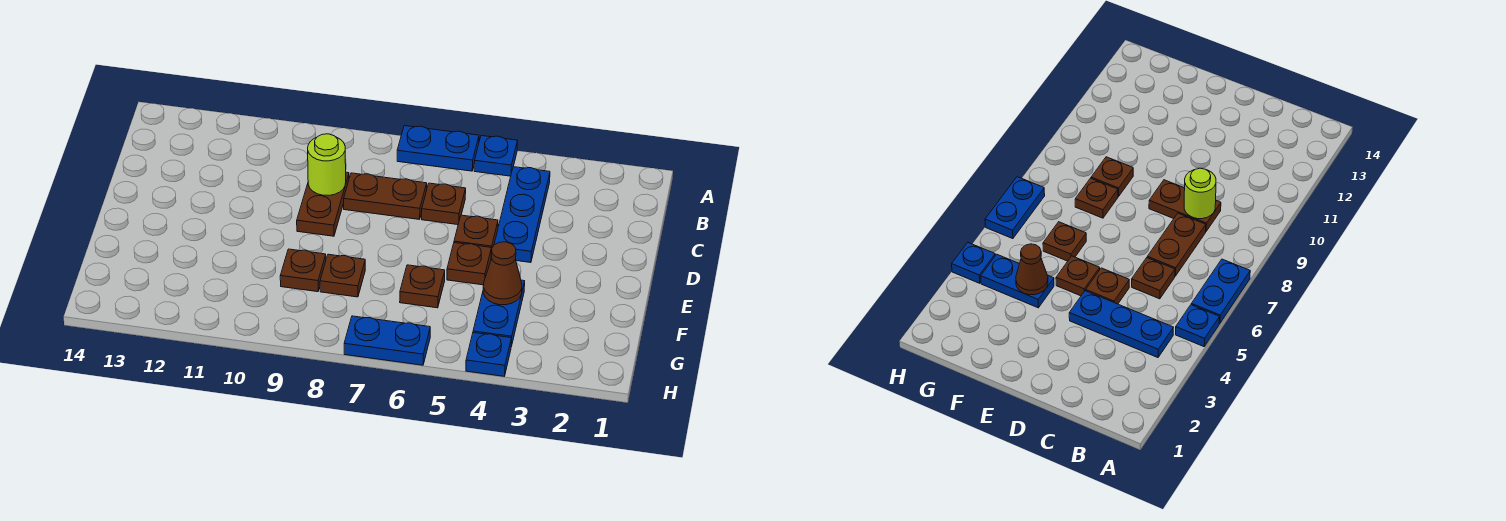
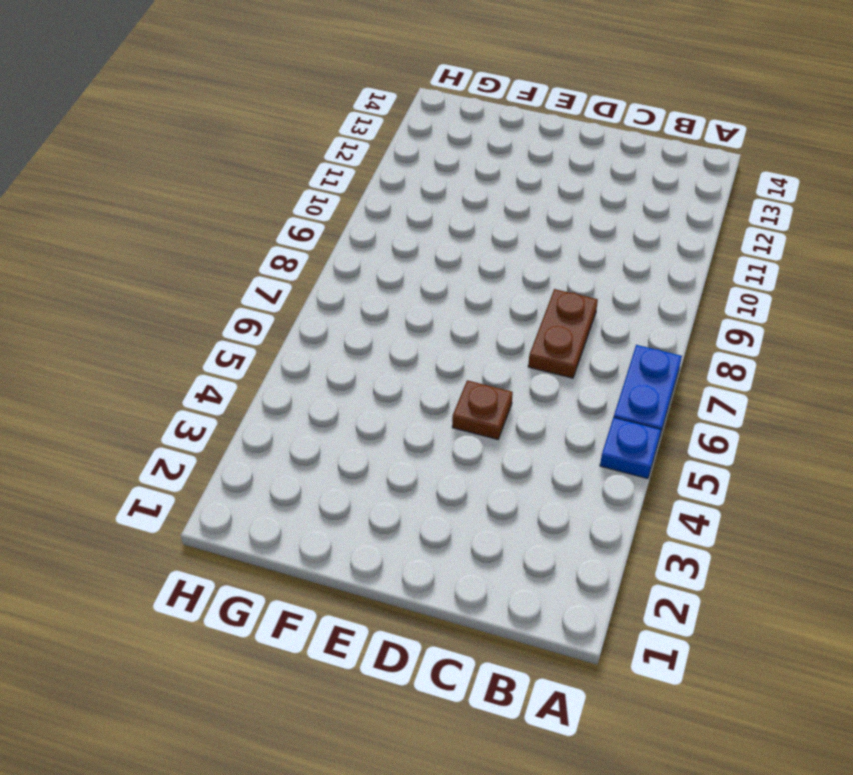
none -> blue plate B4:D4 level 1
none -> brown plate C6 level 1
none -> brown plate C9:D9 level 1

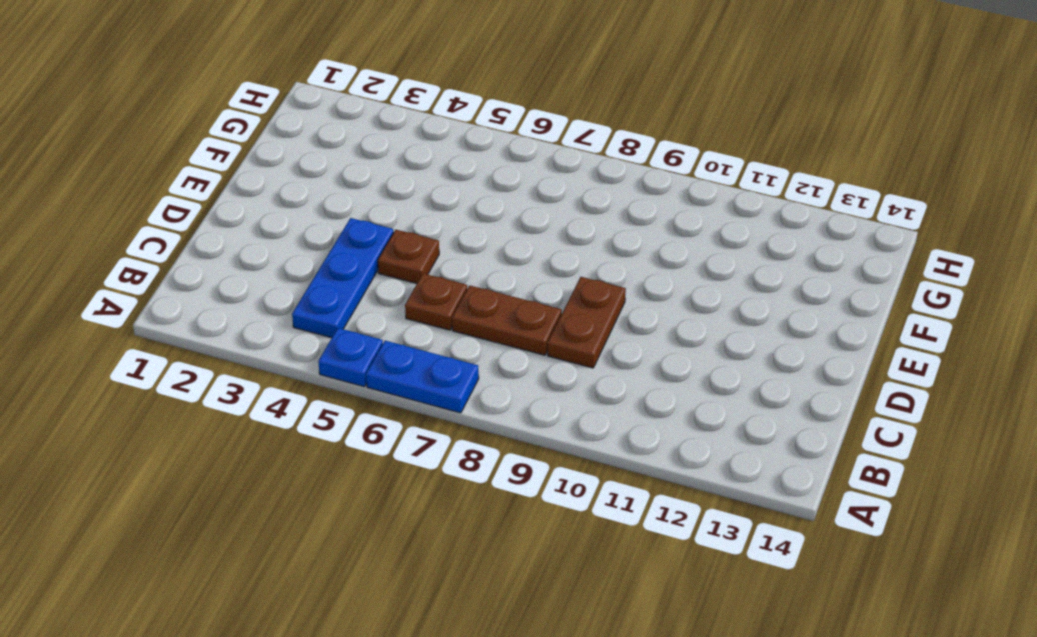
none -> brown plate E5 level 1
none -> blue plate F4:G4 level 1
none -> brown plate F6 level 1

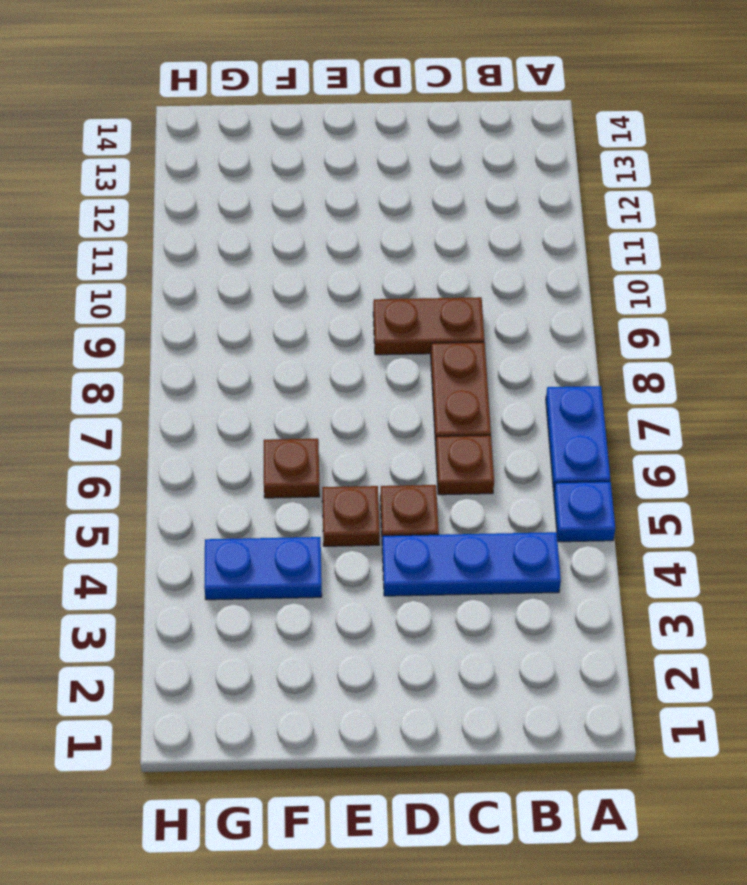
none -> brown plate F8 level 1
none -> brown plate F9 level 1
none -> blue plate H4 level 1

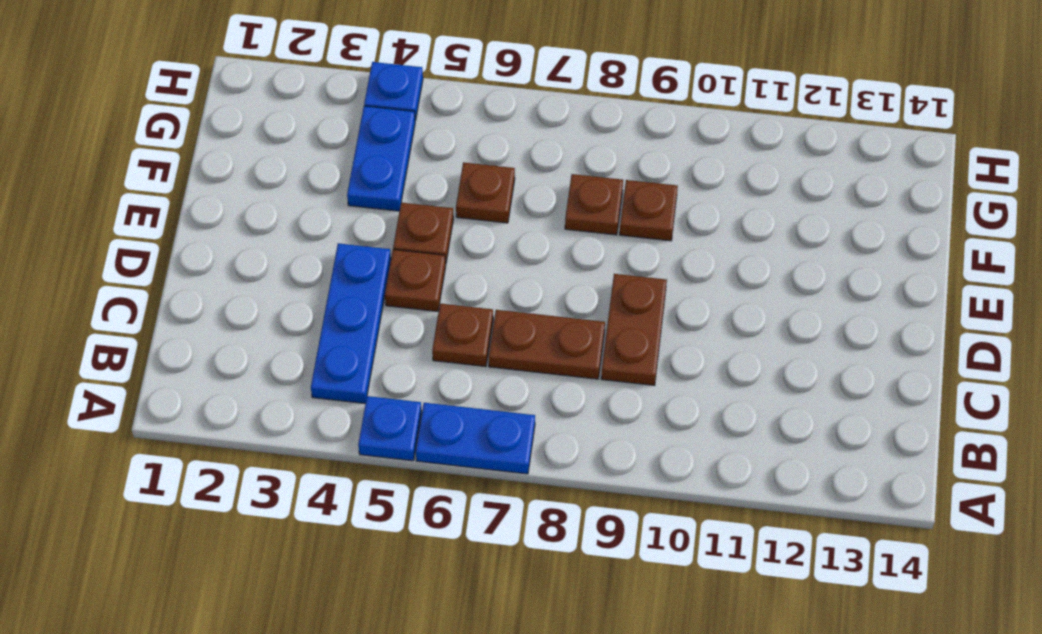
none -> blue plate H6:H7 level 1
none -> lime round brick C9 level 2
none -> brown cone F4 level 2

